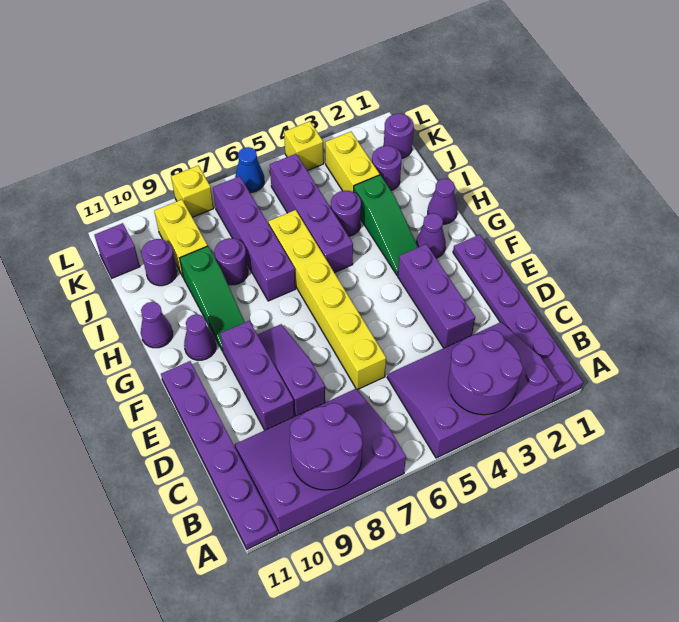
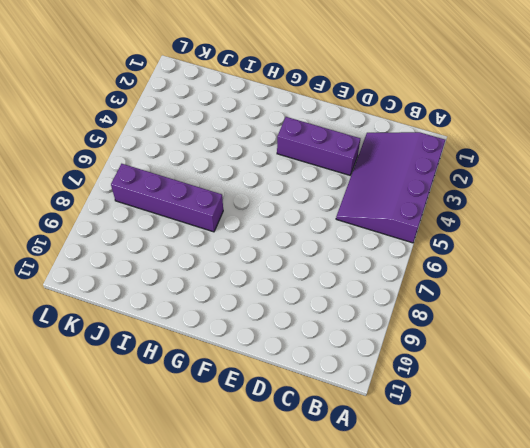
none -> purple plate A1:F1 level 1
none -> purple slope A7:C10 level 1 top A
none -> purple plate A11:F11 level 1

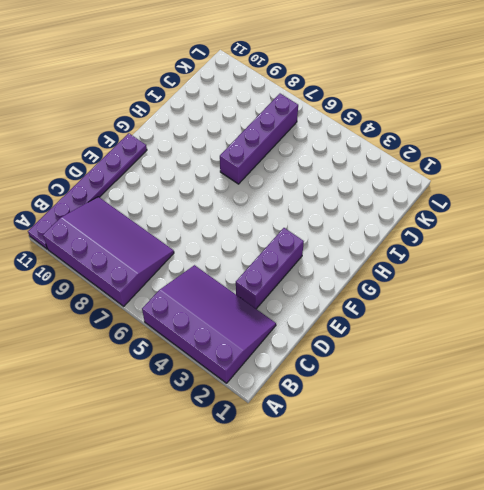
none -> purple plate A1:F1 level 1
none -> yellow brick D6:I6 level 1
none -> purple slope D8:F8 level 1 top D

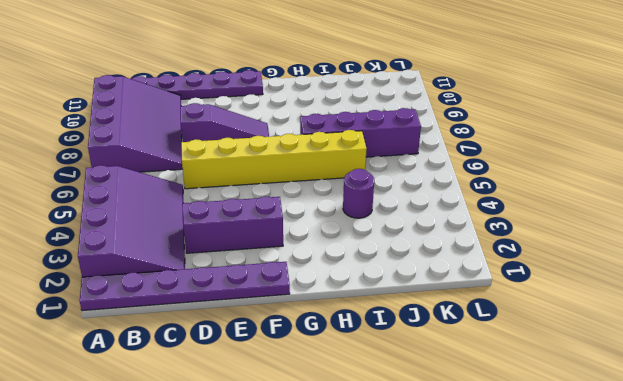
none -> purple brick D9:F9 level 1
none -> purple cone G2 level 1
none -> green slope G3:I3 level 1 top I

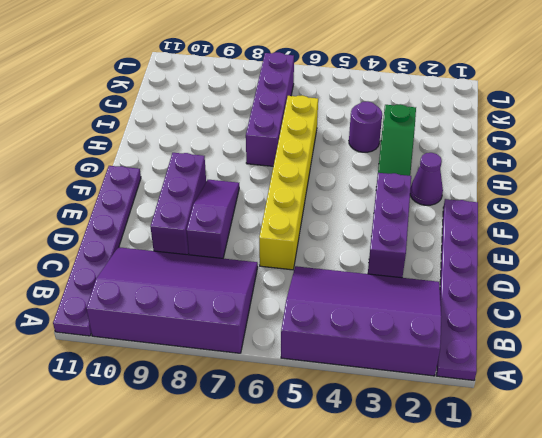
none -> green slope G9:I9 level 1 top I
none -> purple cone G10 level 1
none -> purple cone H1 level 1

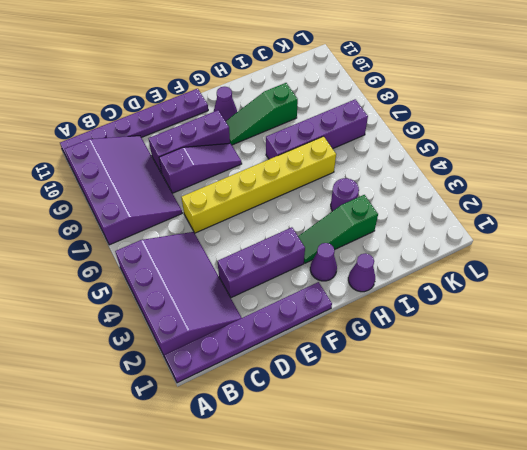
none -> purple brick H5:K5 level 1
none -> purple cone H11 level 1
none -> purple round brick I8 level 1

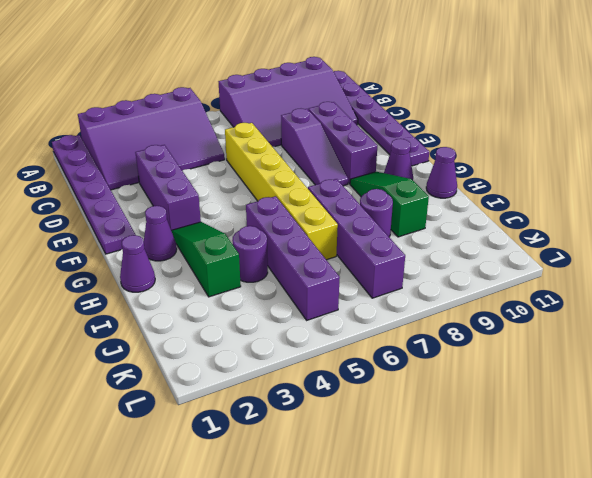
none -> purple round brick J2 level 1
none -> yellow brick J3:K3 level 1
none -> yellow brick J9:K9 level 1

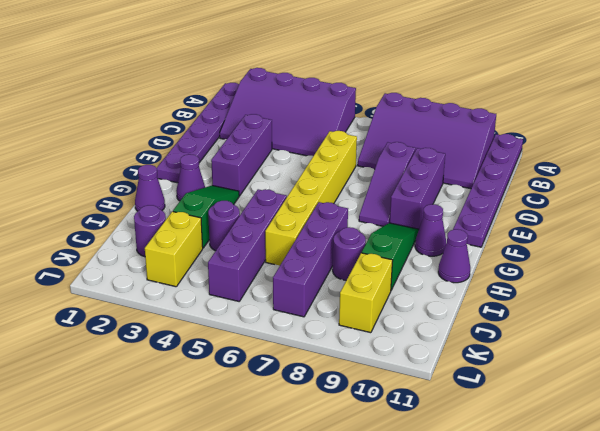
none -> purple round brick J10 level 1
none -> purple round brick K1 level 1
none -> purple brick K11 level 1

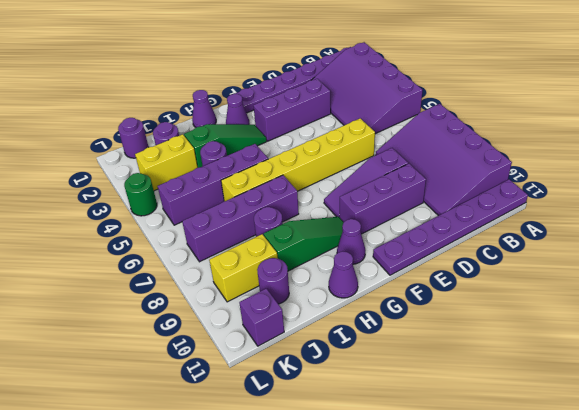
green round brick L4 level 1 -> yellow brick L4 level 1
none -> blue cone L6 level 1
none -> yellow brick L8 level 1
none -> purple round brick A3:B4 level 2

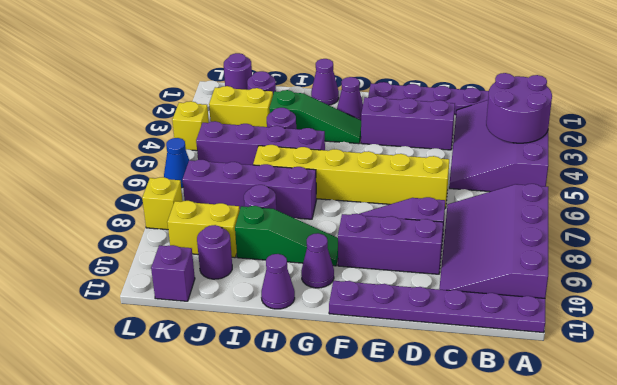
none -> purple round brick A8:B9 level 2

